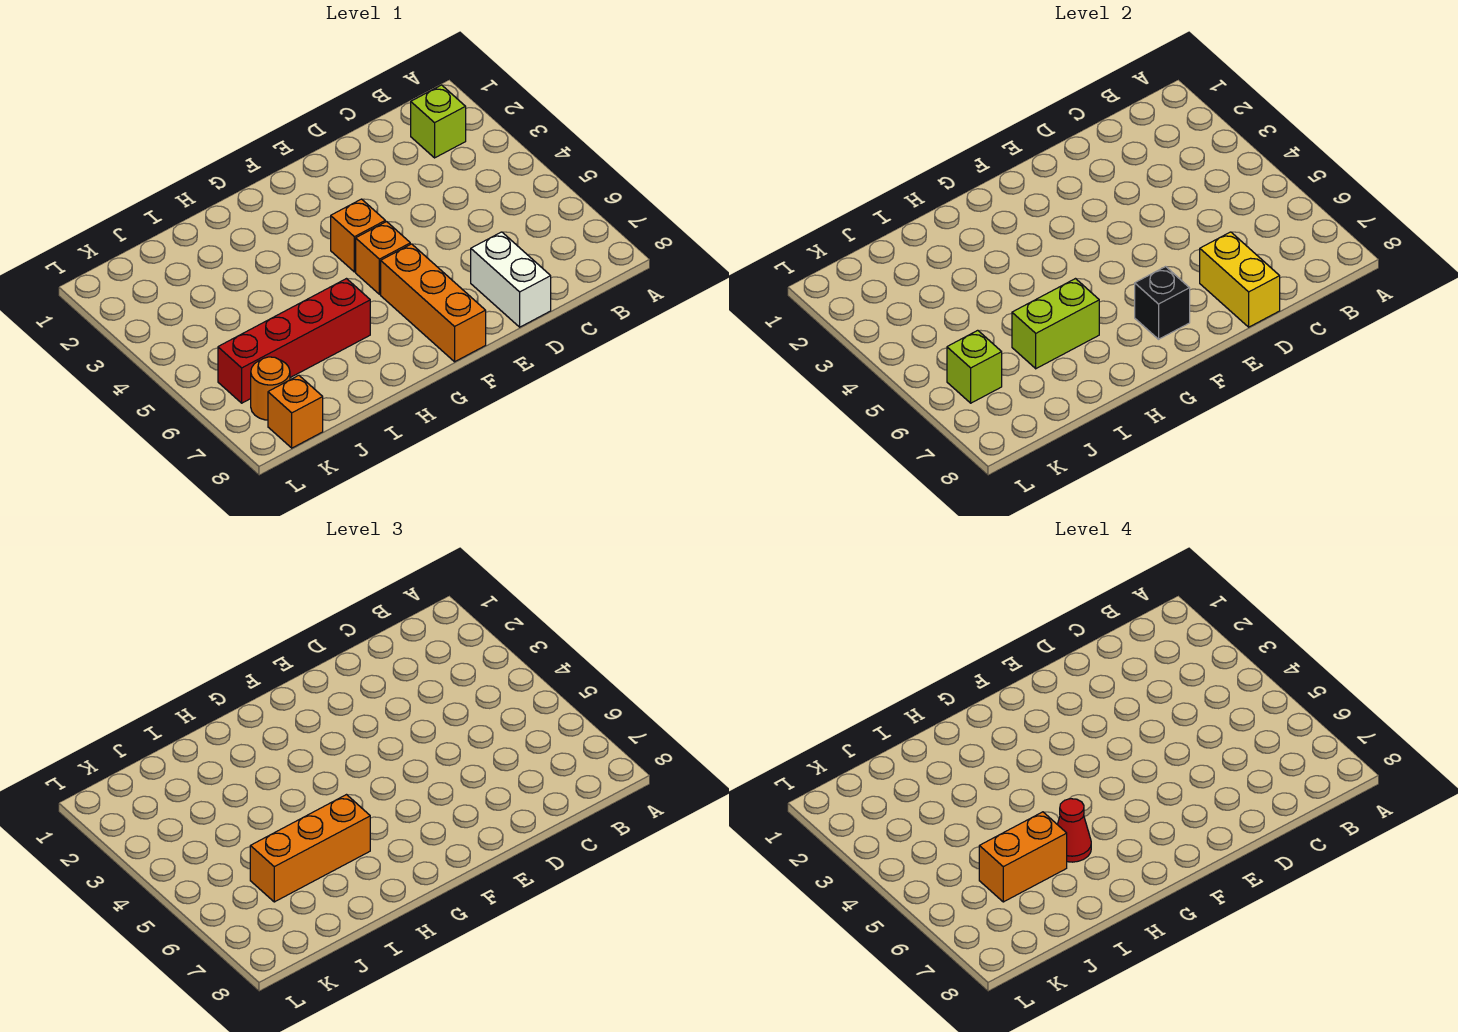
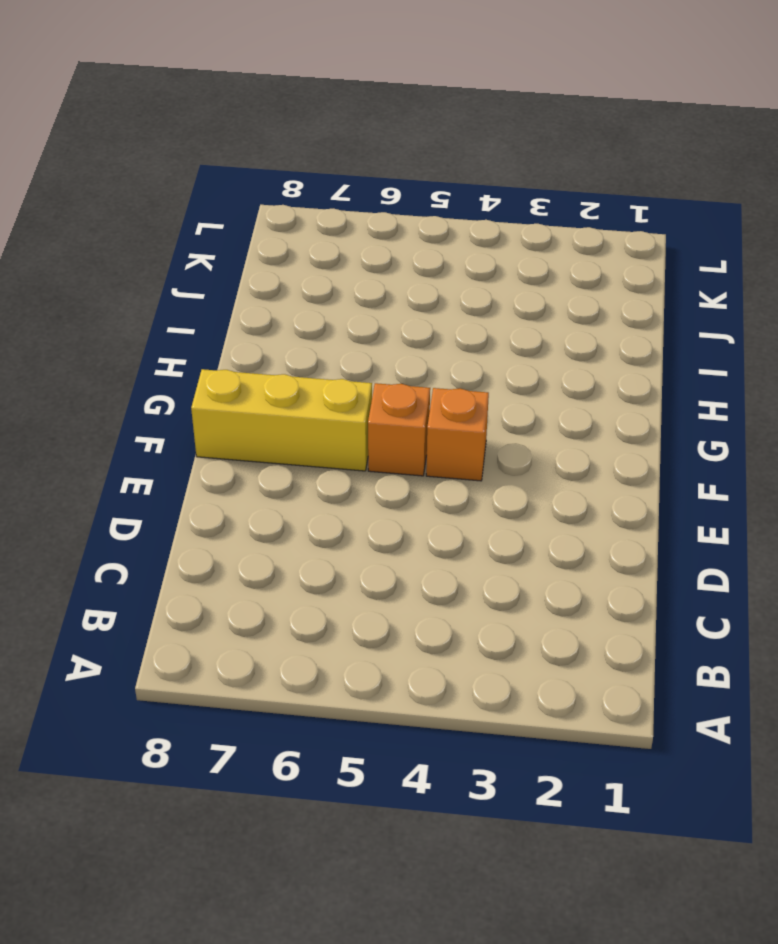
yellow brick F6:F8 level 1 -> orange brick F6:F8 level 1
none -> lime brick B2 level 1
none -> white brick D7:D8 level 1
none -> red brick H6:K6 level 1

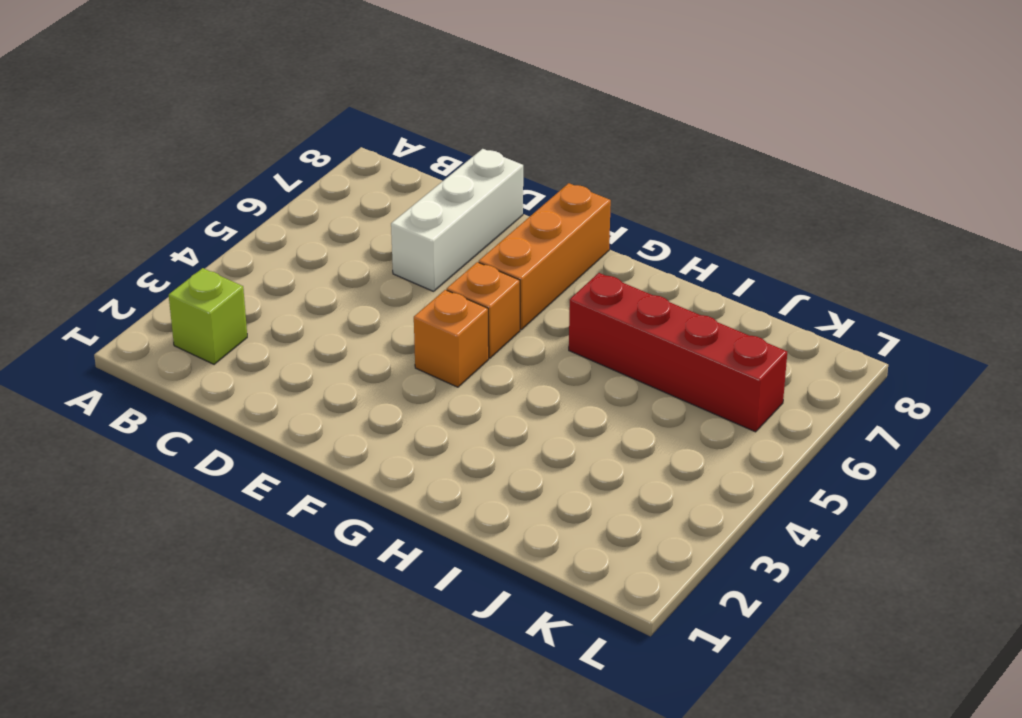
white brick D6:D8 level 1 -> white brick D7:D8 level 1
none -> orange round brick K7 level 1
none -> orange brick K8 level 1
none -> yellow brick D7:D8 level 2

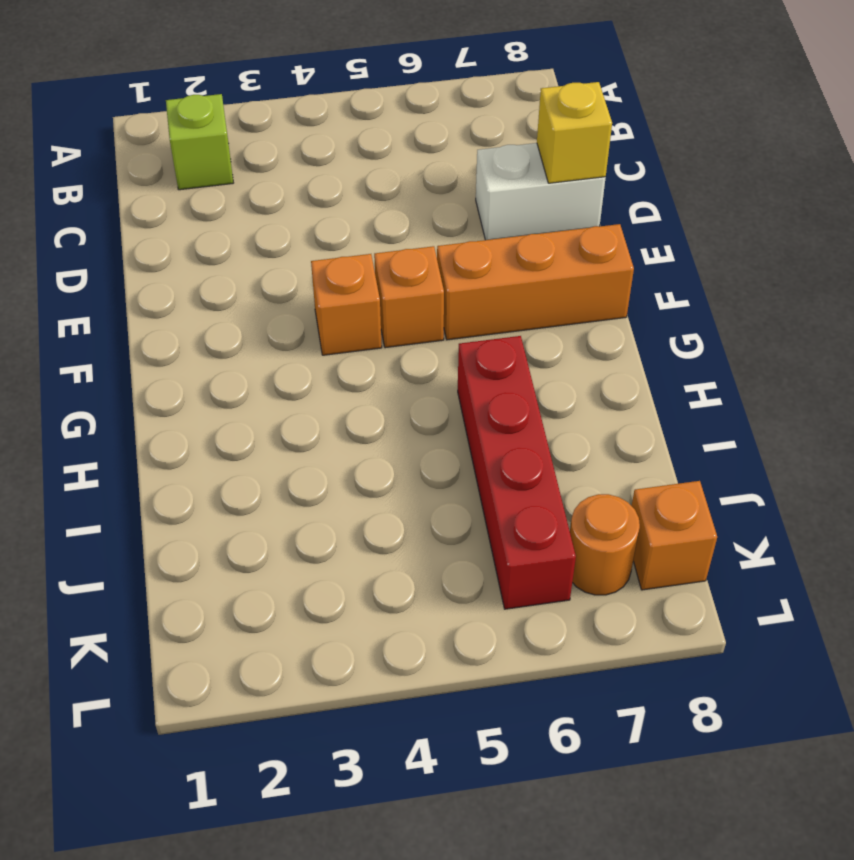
yellow brick D8 level 2 -> yellow brick D7:D8 level 2
none -> black brick F7 level 2
none -> lime brick H6:I6 level 2
none -> lime brick K6 level 2

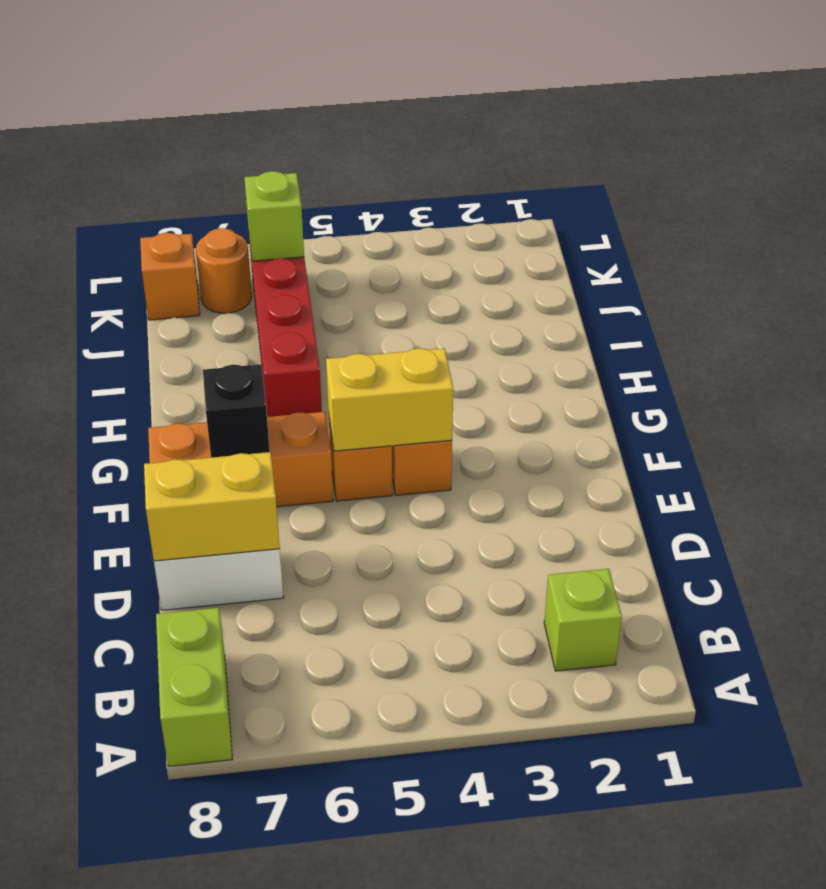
lime brick A8:B8 level 1 -> lime brick H6:I6 level 2
yellow brick F4:F5 level 2 -> none
none -> orange brick H6:J6 level 3
none -> red cone H6 level 4
none -> orange brick I6:J6 level 4

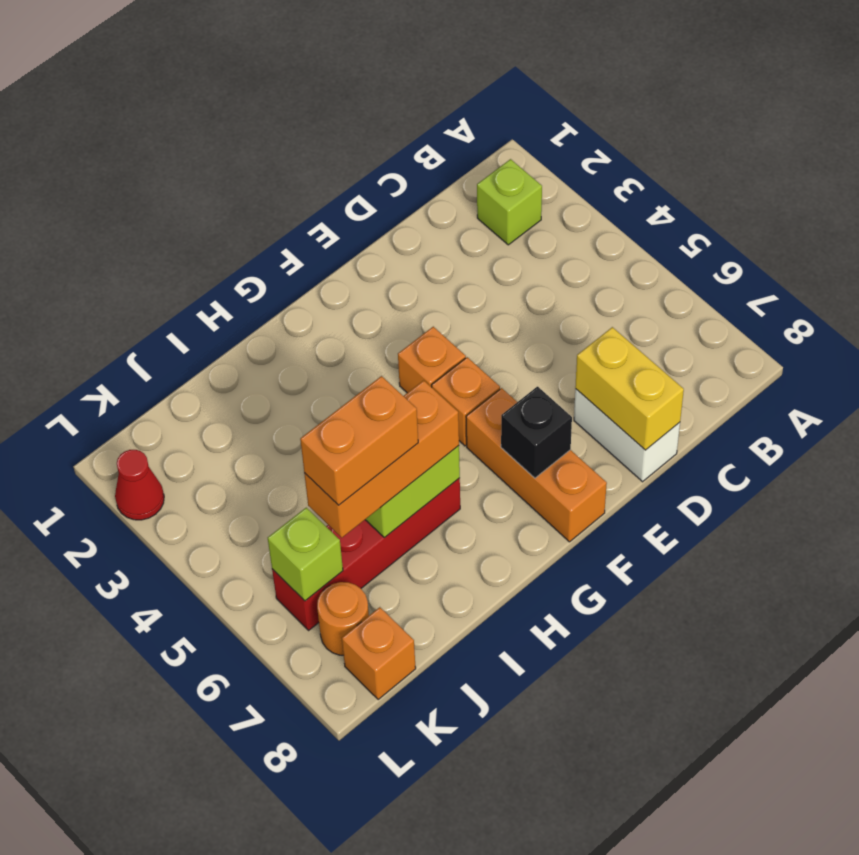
red cone L2 level 1 -> red cone H6 level 4

